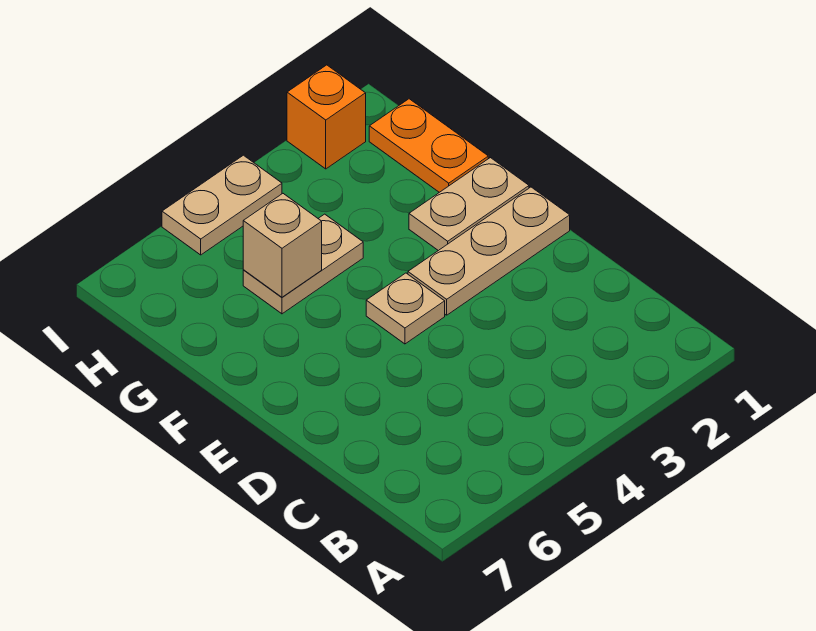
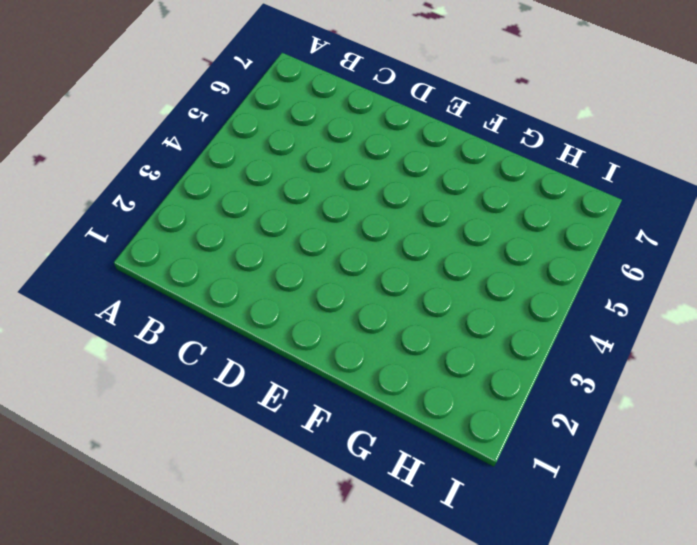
none -> tan plate E1:E3 level 1
none -> tan plate E4 level 1

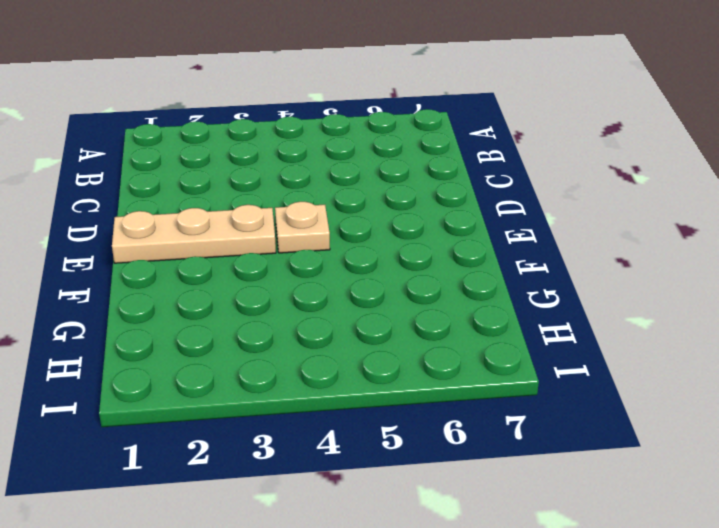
none -> tan plate F1:F2 level 1
none -> orange plate G1:H1 level 1

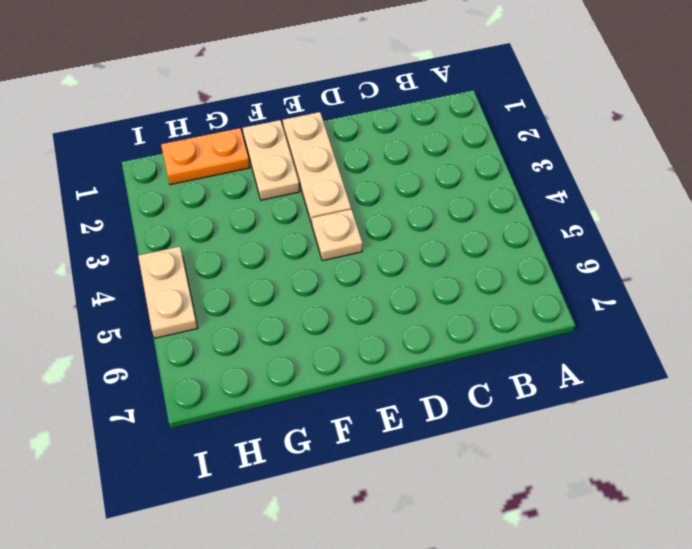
none -> tan plate G4:G5 level 1
none -> orange brick I2 level 1

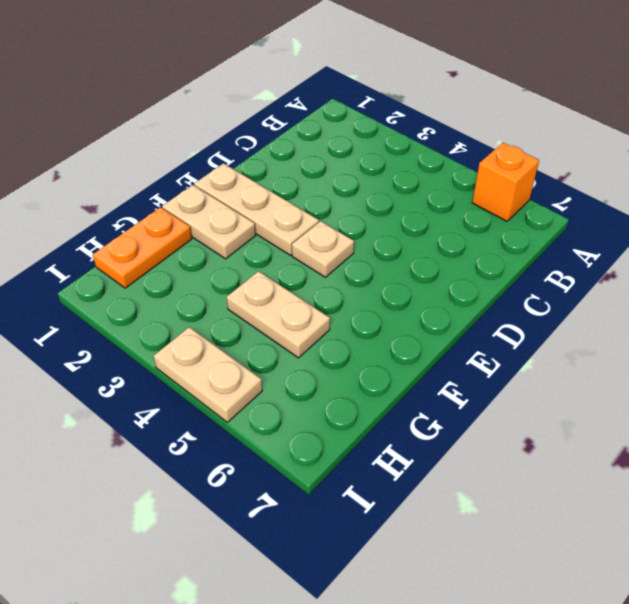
orange brick A6 level 1 -> orange brick I2 level 1
none -> tan brick G5 level 2

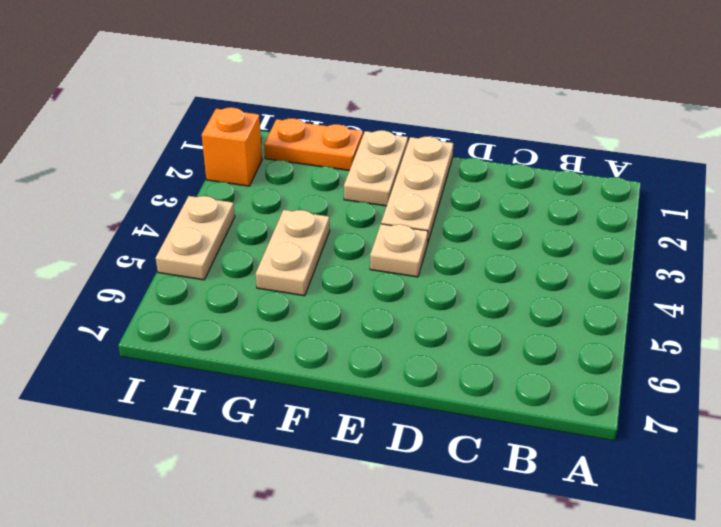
none -> tan brick G5 level 2

